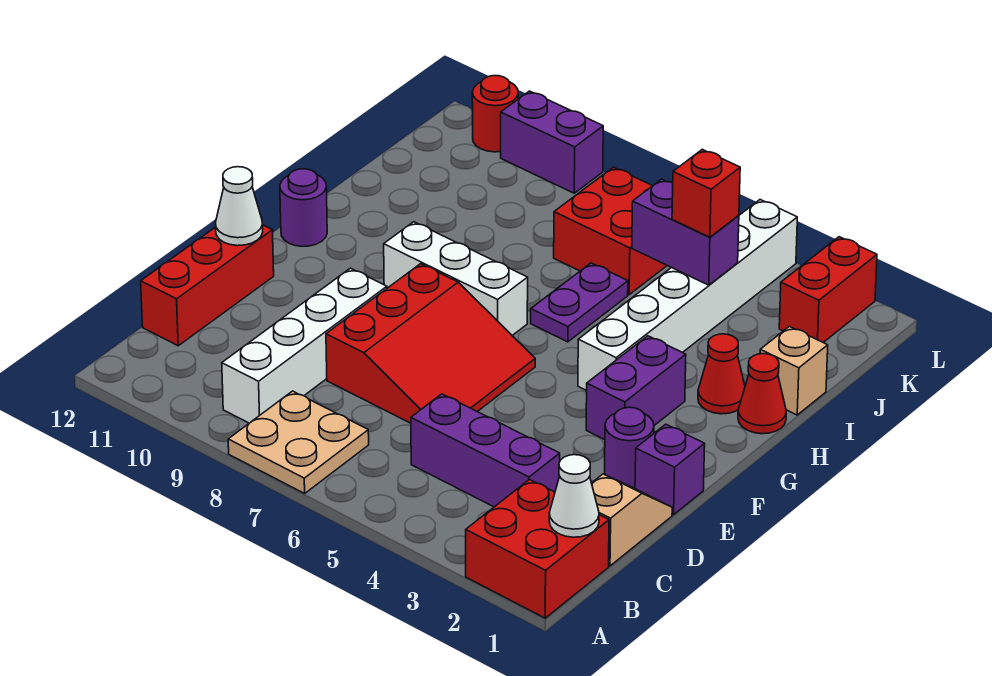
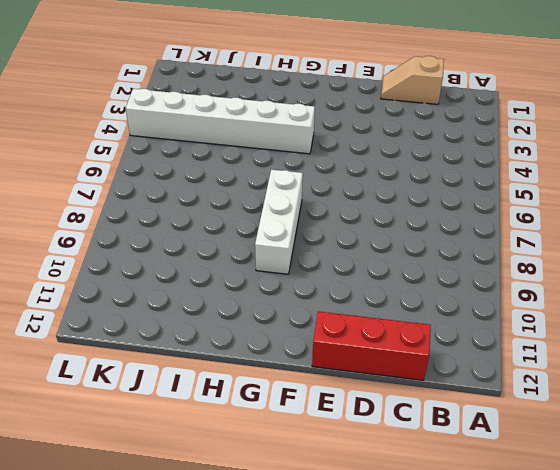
none -> red brick A1:B2 level 1
none -> tan plate A7:B8 level 1
none -> white brick B9:E9 level 1

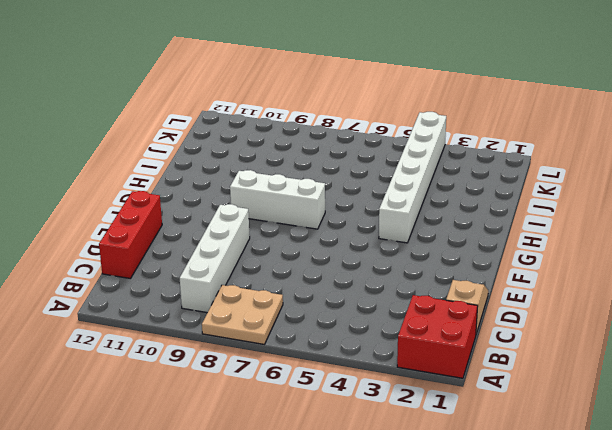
none -> purple brick C3:C5 level 1
none -> red slope D6:F8 level 1 top 8
none -> purple brick E1 level 1

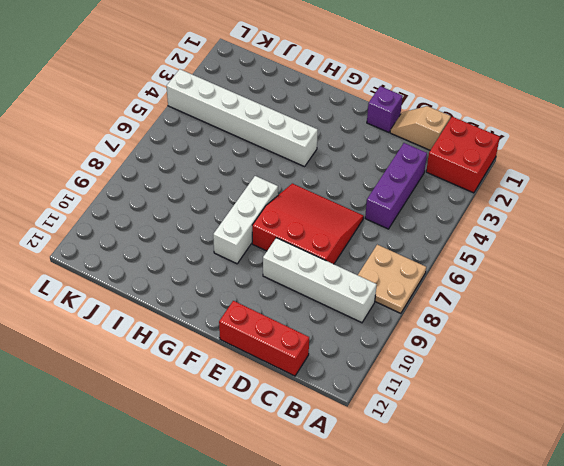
none -> purple round brick E2 level 1
none -> purple brick F3:G3 level 1
none -> purple round brick G12 level 1

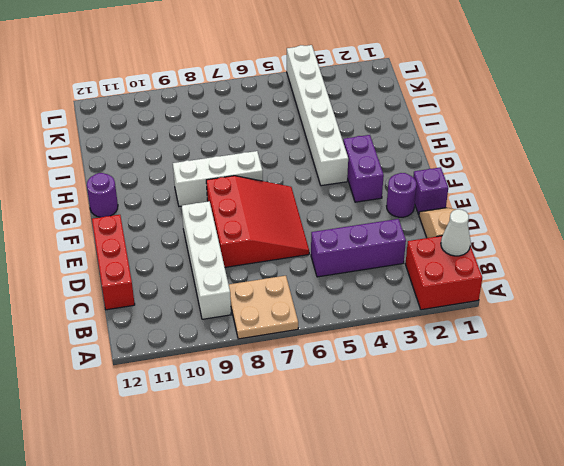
none -> red cone H1 level 1
none -> red cone H2 level 1
none -> purple plate H6:I6 level 1

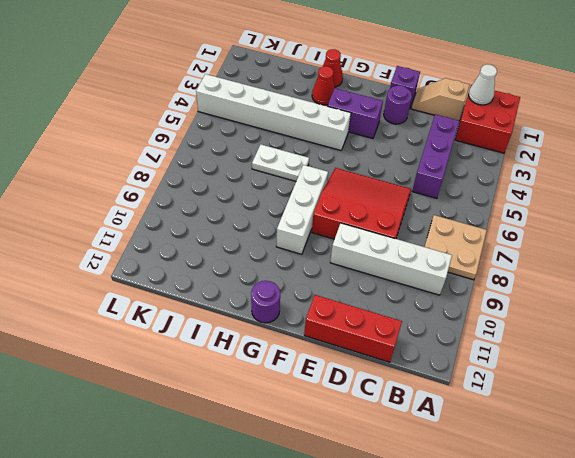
white plate H6:I6 level 1 -> purple plate H6:I6 level 1
none -> tan brick I1 level 1
none -> red brick J6:K7 level 1
none -> red brick K2:L2 level 1

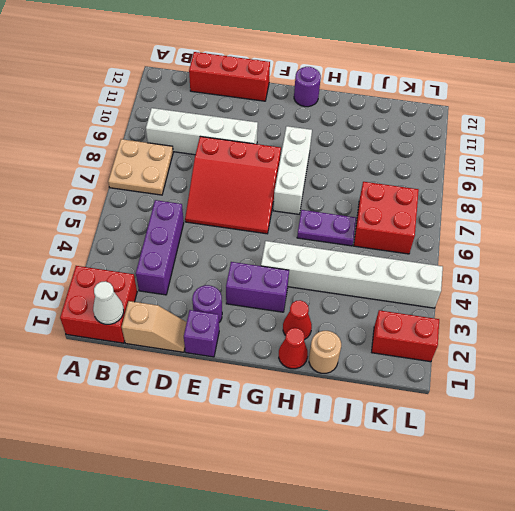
tan round brick I1 level 1 -> tan brick I1 level 1
none -> purple brick L9:L10 level 1
none -> red round brick L11 level 1
none -> white cone E12 level 2

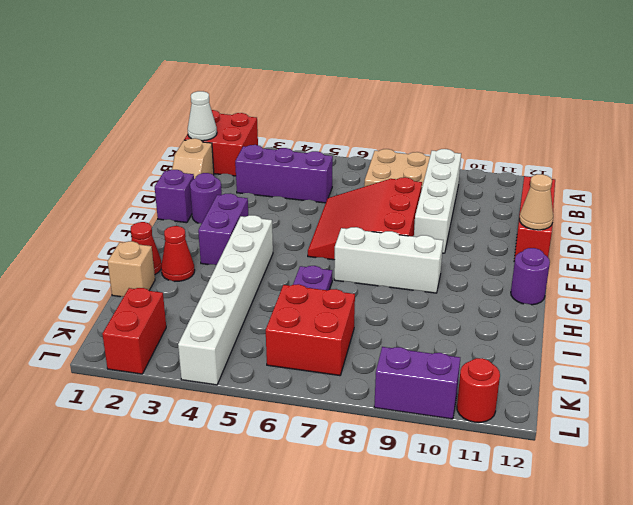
tan cone E12 level 2 -> white cone E12 level 2
none -> purple brick J4:J5 level 2
none -> red brick J4 level 3

